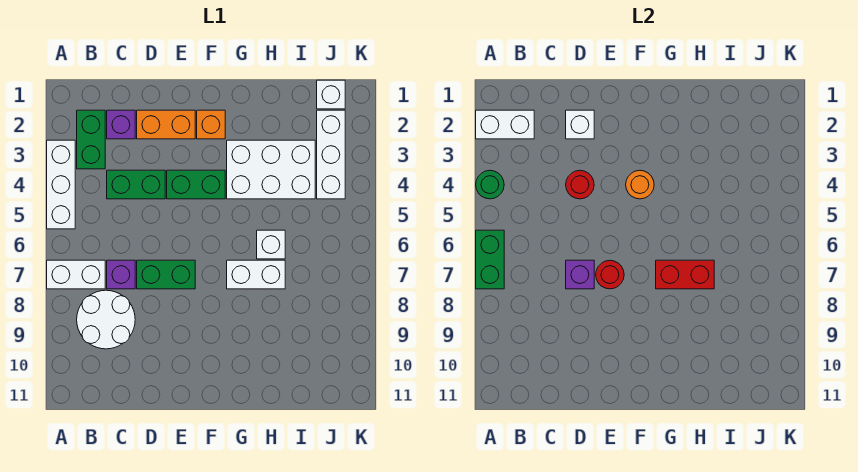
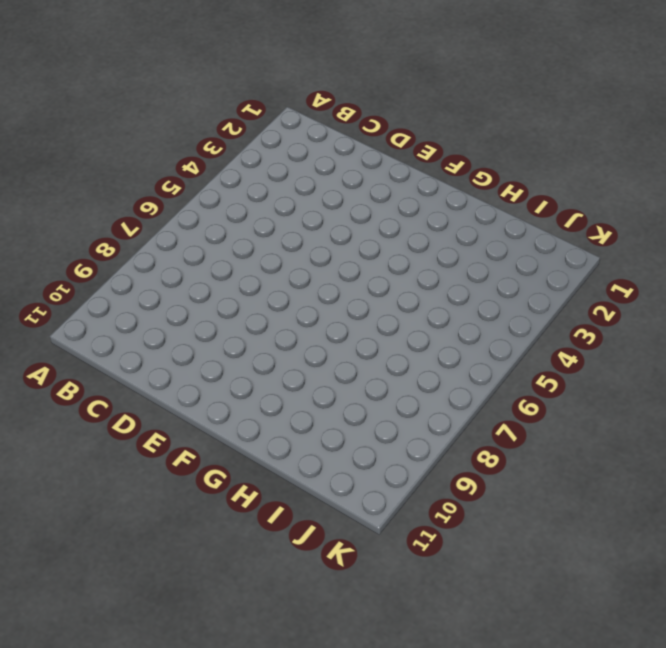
none -> white brick A3:A5 level 1
none -> white brick A7:B7 level 1
none -> green brick B2:B3 level 1

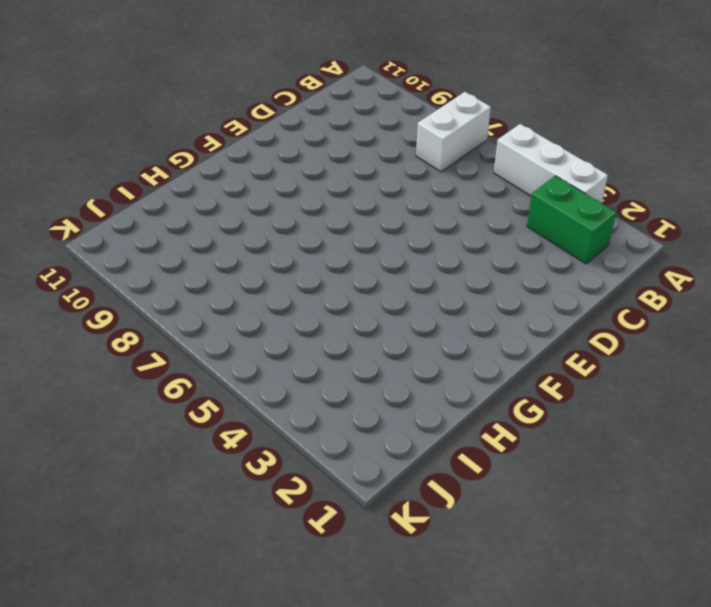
none -> white round brick B8:C9 level 1
none -> purple brick C2 level 1
none -> green brick C4:D4 level 1

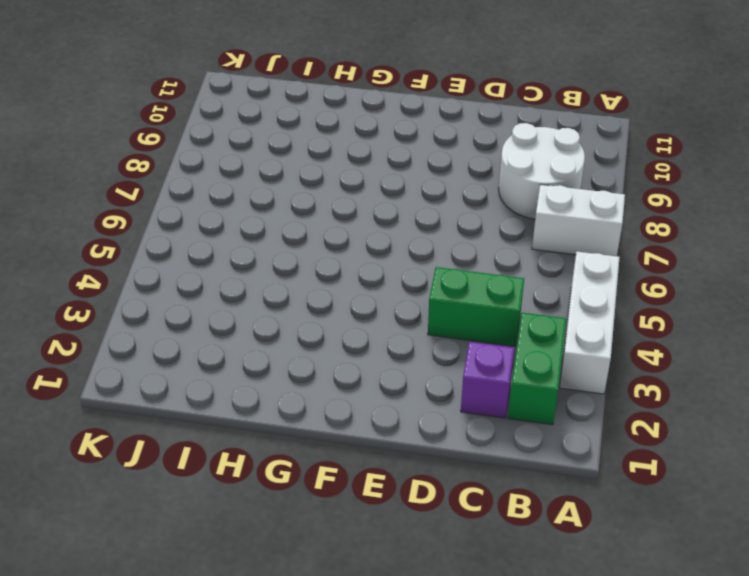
none -> purple brick C7 level 1
none -> orange brick D2:E2 level 1
none -> green brick D7:E7 level 1

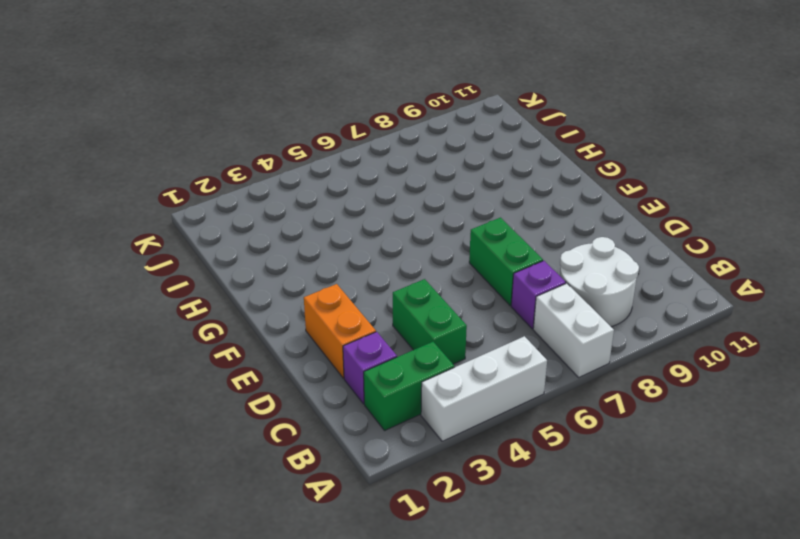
none -> green brick E4:F4 level 1
none -> orange brick F2 level 1
none -> white brick G3:I4 level 1

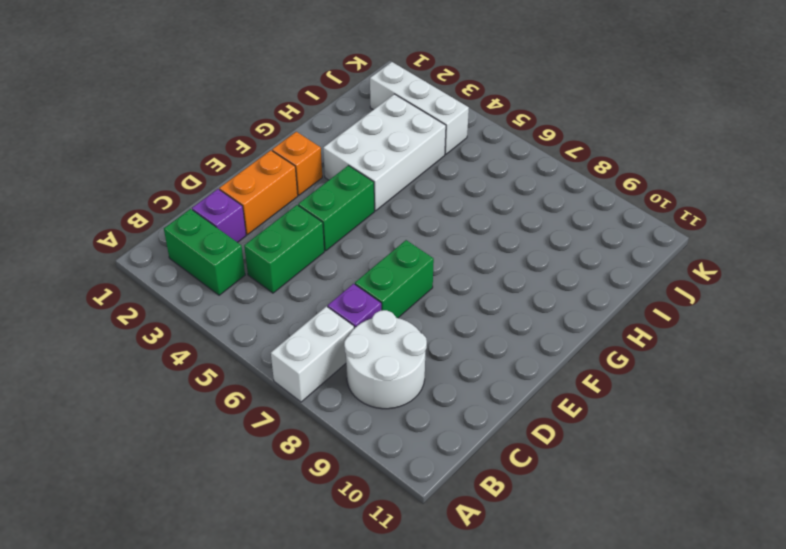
none -> white brick A3:A5 level 1
none -> white brick G7:H7 level 1
none -> white brick H6 level 1

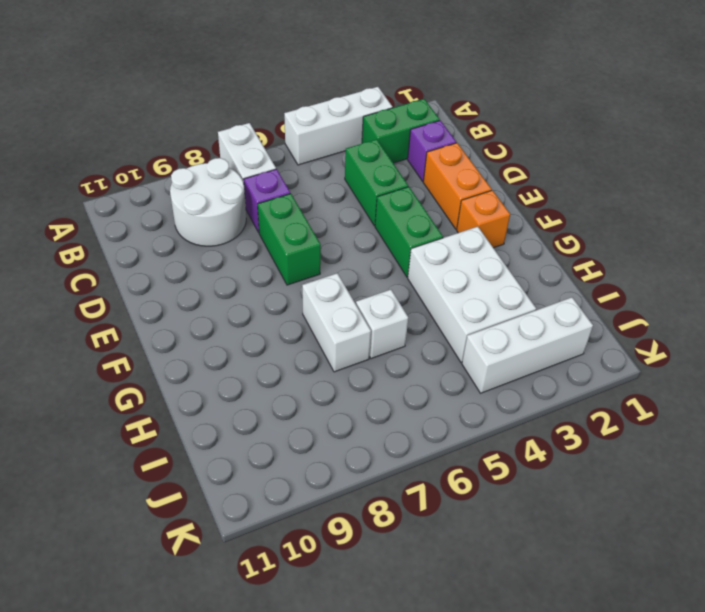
none -> white brick J1 level 1
none -> white brick A2:B2 level 2
none -> green round brick A4 level 2

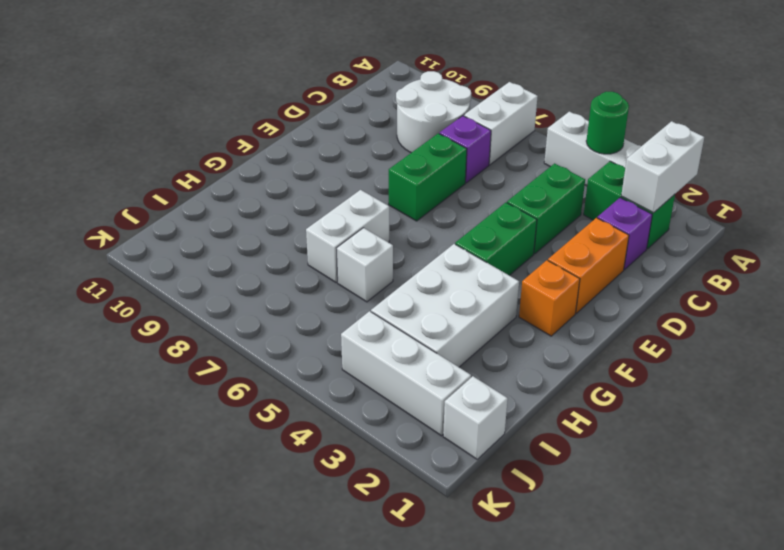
none -> green brick A6:A7 level 2
none -> white brick D2 level 2
none -> red round brick D4 level 2

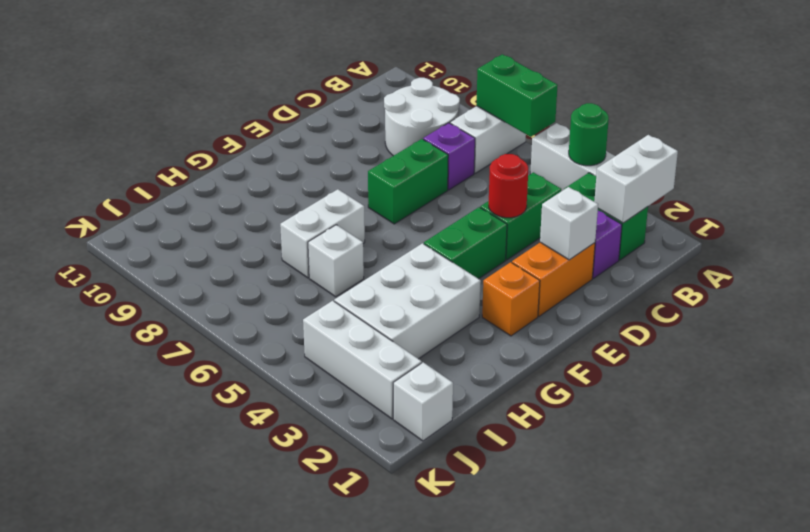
none -> purple brick D7 level 2
none -> red round brick E7 level 2
none -> orange round brick F4 level 2

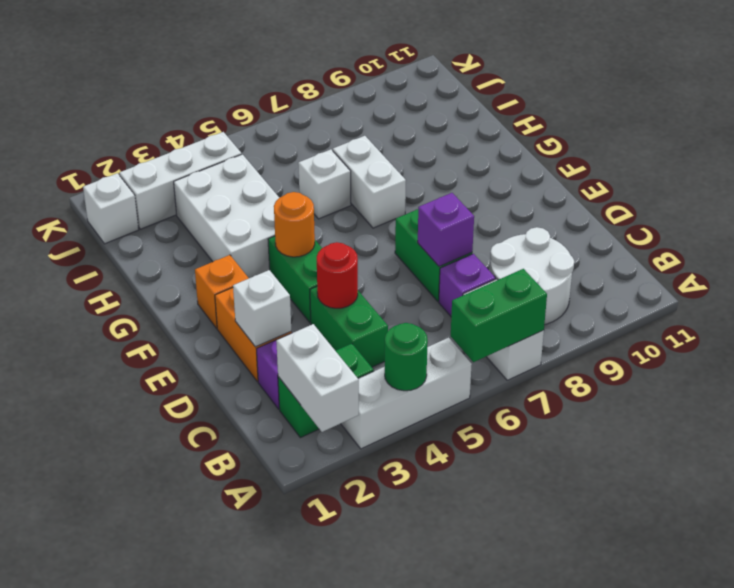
none -> red round brick E7 level 2
none -> red brick G7:H7 level 2

